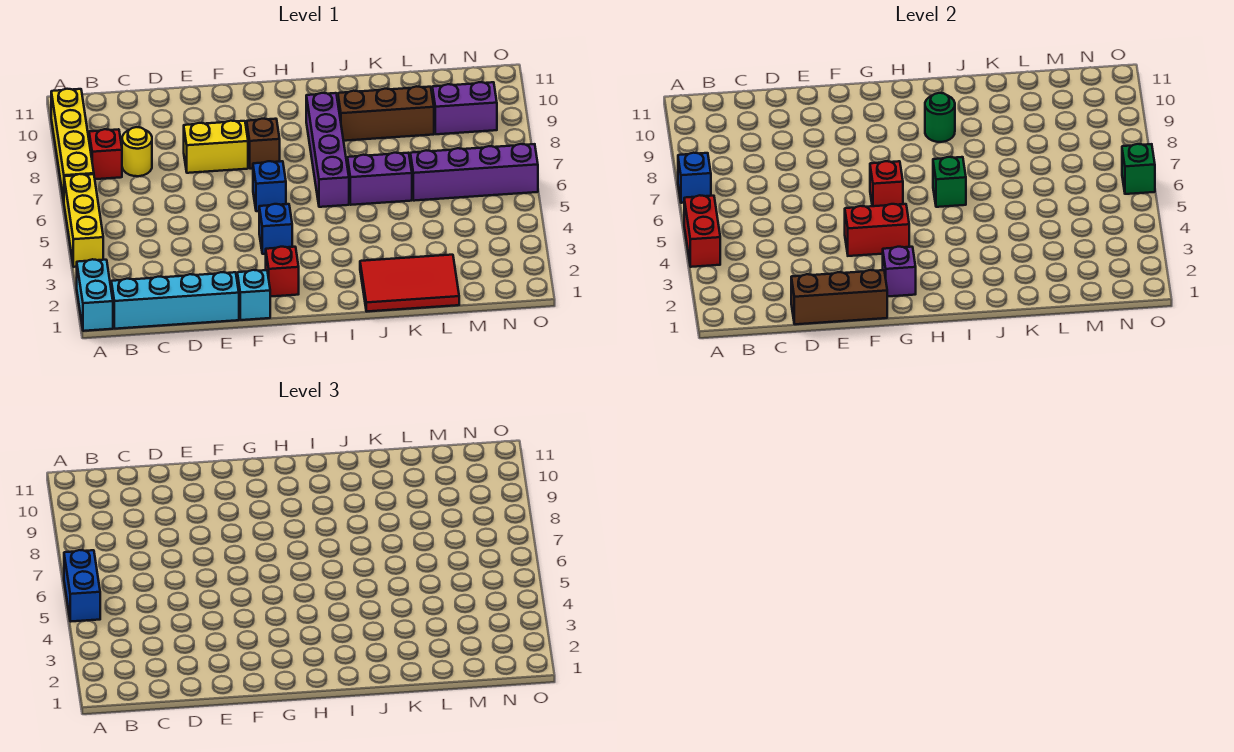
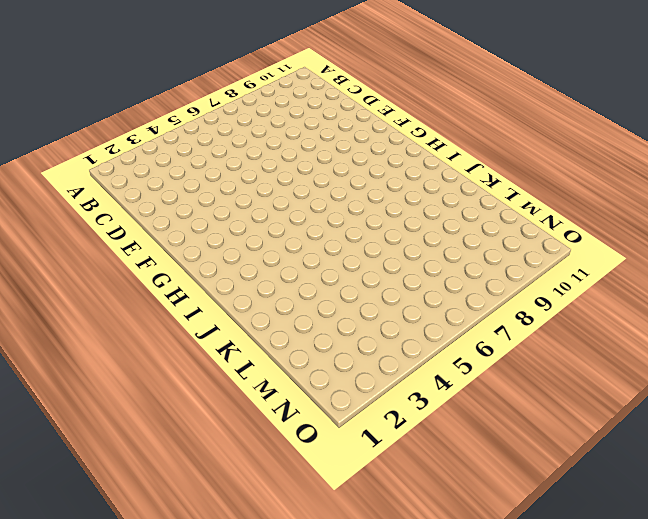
none -> cyan brick A1:A2 level 1
none -> yellow brick A4:A6 level 1
none -> yellow brick A7:A10 level 1

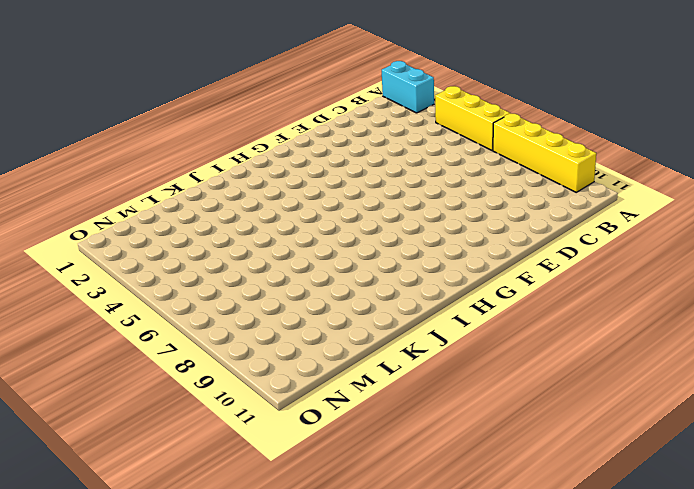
none -> cyan brick B1:E1 level 1
none -> red brick B8 level 1
none -> yellow round brick C8 level 1

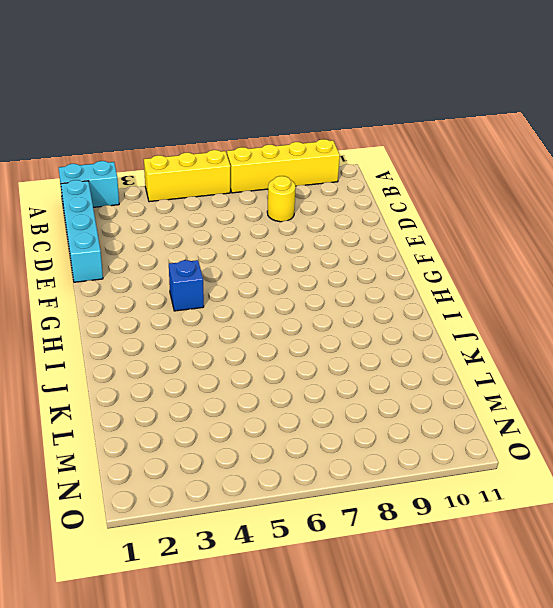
none -> red brick B8 level 1
none -> yellow brick E8:F8 level 1
none -> cyan brick F1 level 1

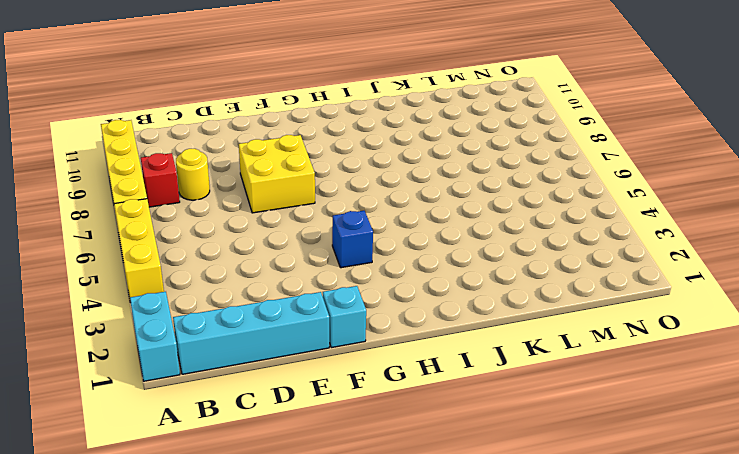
yellow brick E7:F8 level 1 -> yellow brick E8:F8 level 1
none -> red brick G2 level 1
none -> blue brick G6 level 1
none -> brown brick G8 level 1

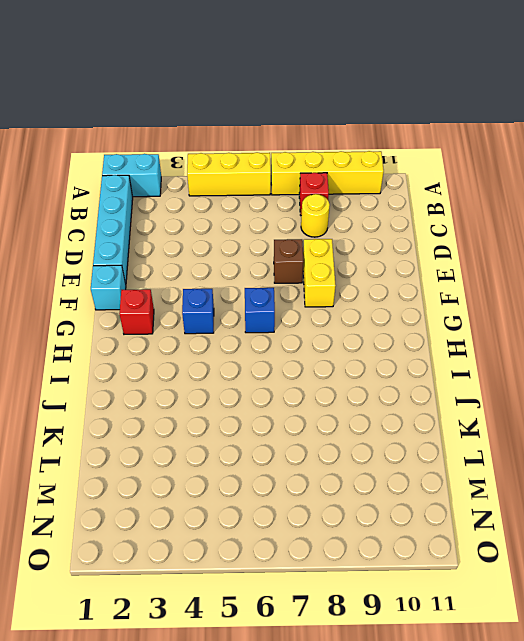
brown brick E7 level 1 -> brown brick G8 level 1
none -> purple brick I6:I9 level 1
none -> red tile J1:L2 level 1
none -> purple brick J6:K6 level 1

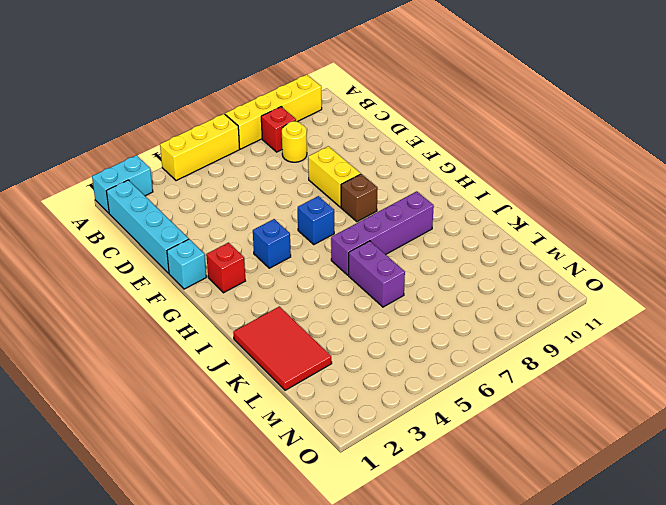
none -> brown brick J9:L9 level 1
none -> purple brick L6:O6 level 1
none -> purple brick M9:N9 level 1

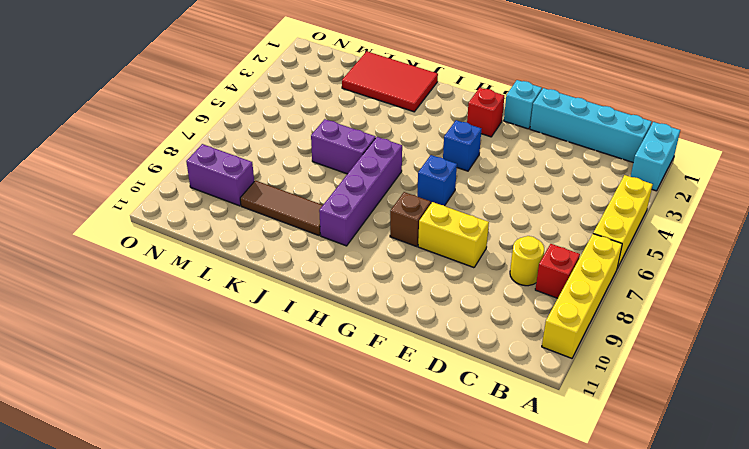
brown tile J9:L9 level 1 -> brown brick J9:L9 level 1
none -> purple brick L6:O6 level 1
none -> red brick A4:A5 level 2
none -> blue brick A7 level 2

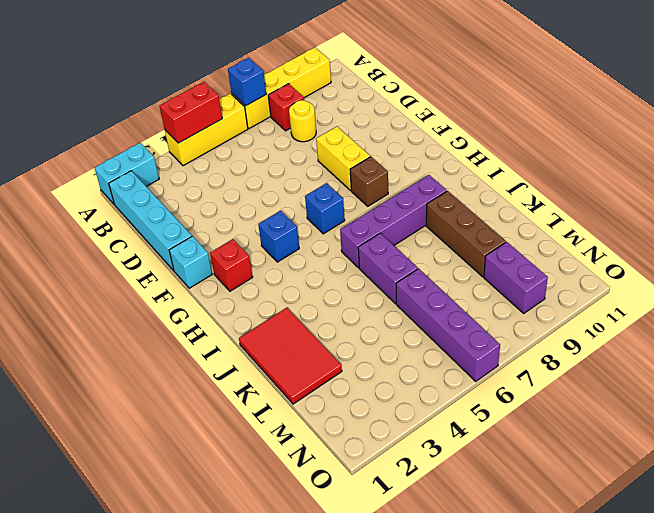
none -> brown brick D1:F1 level 2
none -> red brick F4:G4 level 2
none -> purple brick G2 level 2

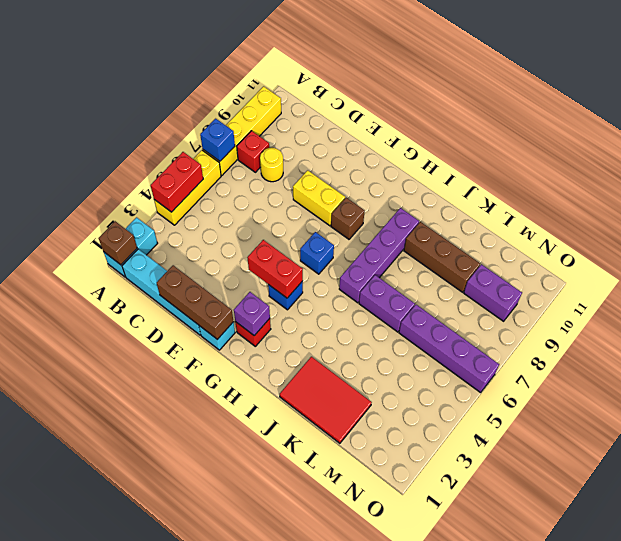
brown brick A1 level 2 -> none
none -> red brick G6 level 2
none -> green brick I6 level 2
none -> green round brick I9 level 2

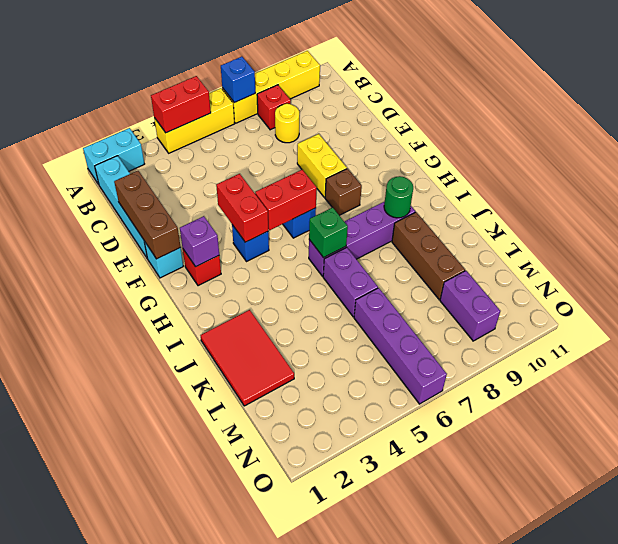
red brick G5:G6 level 2 -> red brick G6 level 2
none -> green brick O6 level 2
none -> blue brick A5:A6 level 3

